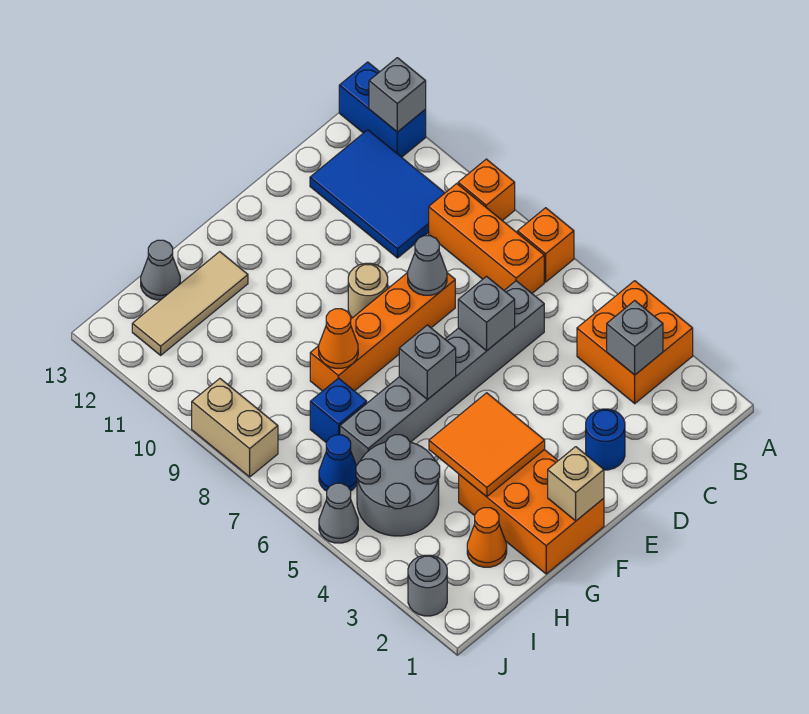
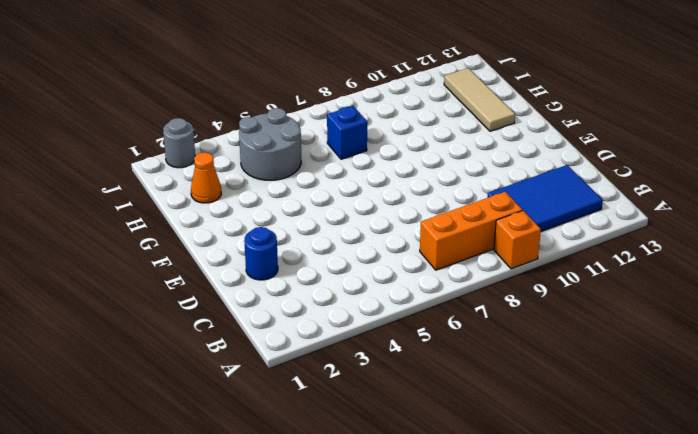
none -> orange brick A3:B4 level 1
none -> orange brick A7 level 1
none -> blue brick A12:A13 level 1

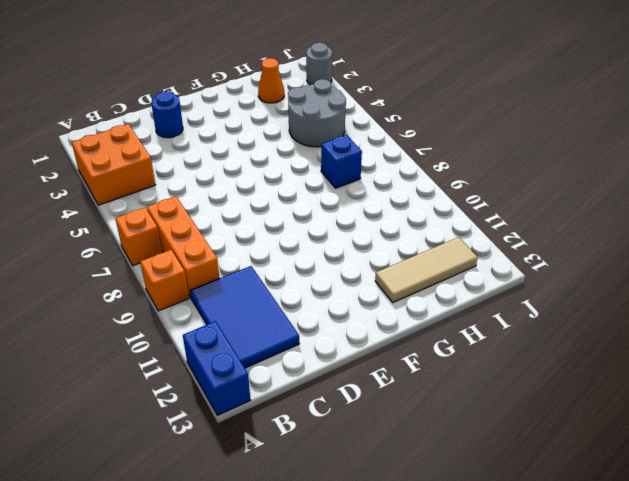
none -> grey brick C6:H6 level 1
none -> orange brick D8:G8 level 1
none -> tan round brick E9 level 1

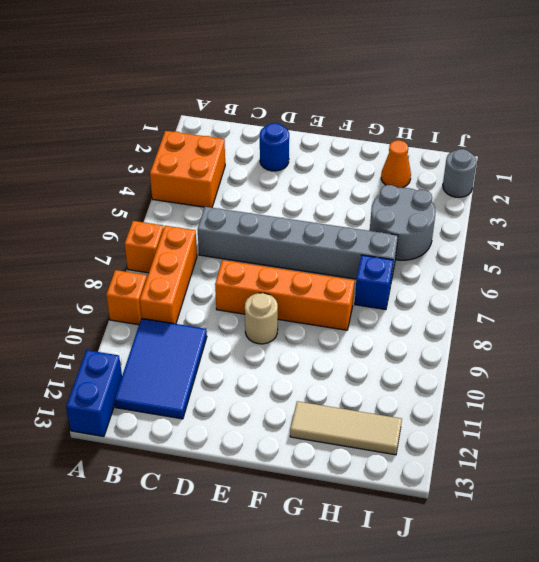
none -> orange brick F1:G3 level 1
none -> grey cone H13 level 1
none -> blue cone I6 level 1

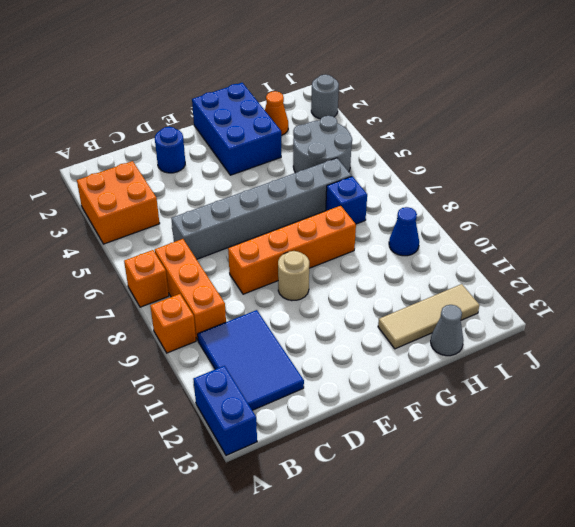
blue brick F1:G3 level 1 -> orange brick F1:G3 level 1
blue cone I9 level 1 -> blue cone I6 level 1
none -> grey cone J5 level 1
none -> tan brick J8:J9 level 1
none -> grey brick A12 level 2

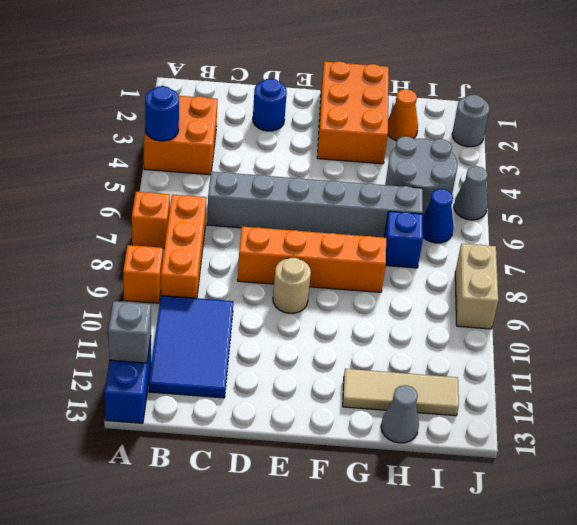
blue round brick A4 level 2 -> none
none -> grey brick B3 level 2
none -> grey brick D6 level 2
none -> grey cone D8 level 2

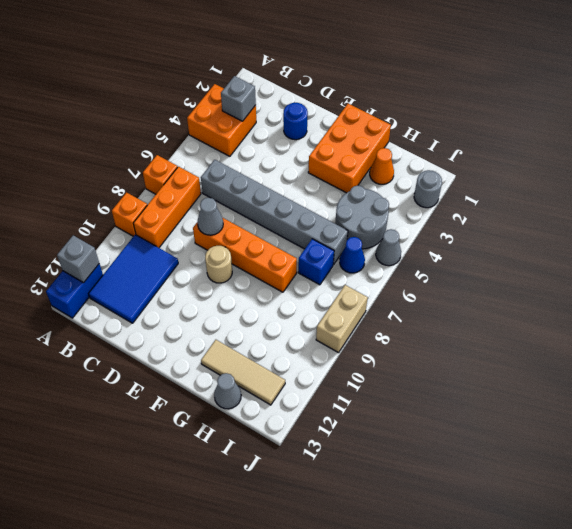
none -> grey brick D6 level 2
none -> tan brick F1 level 2
none -> orange tile F3:G4 level 2

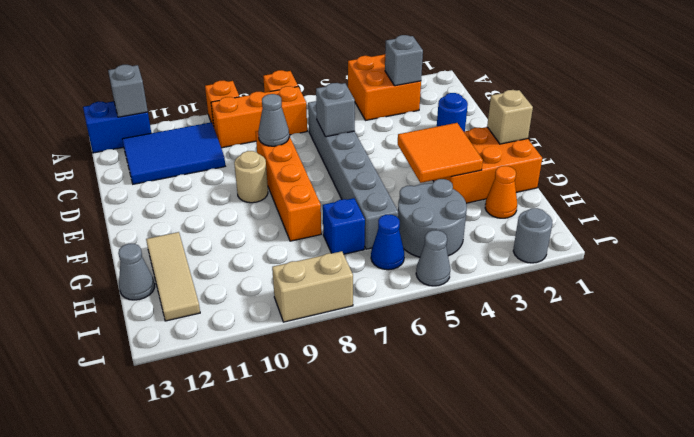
none -> grey brick F6 level 2
none -> orange cone G8 level 2

